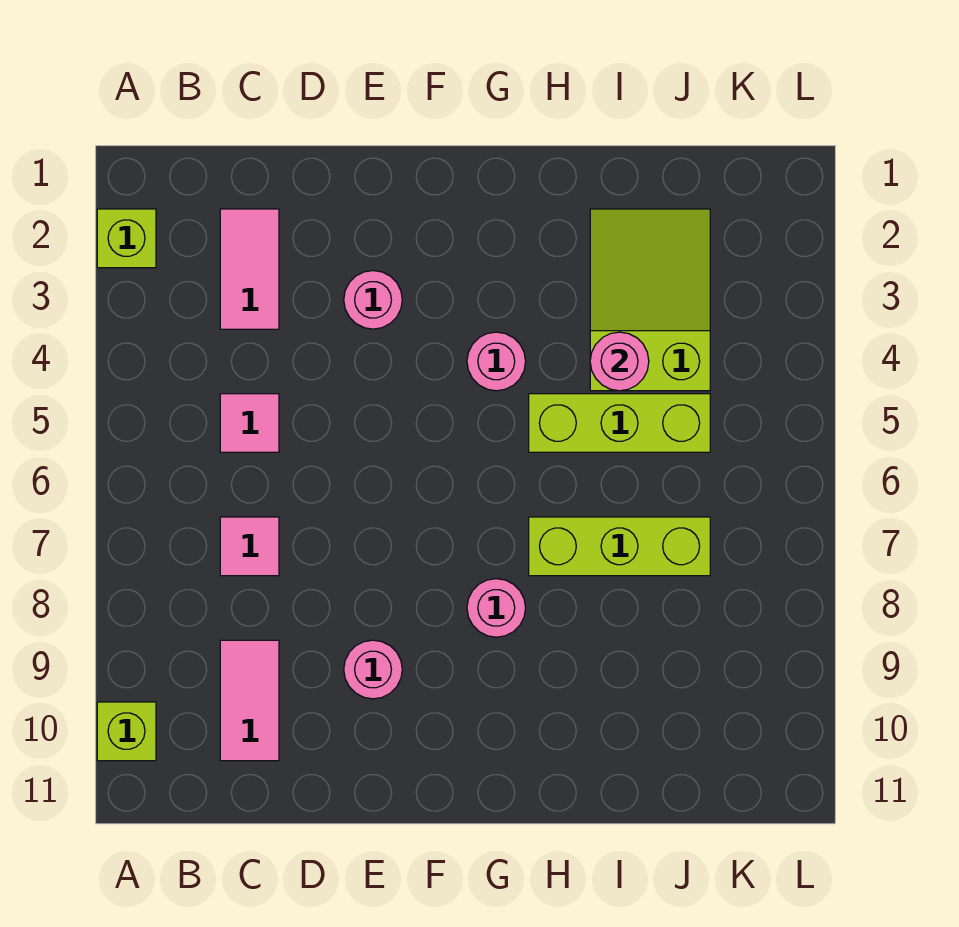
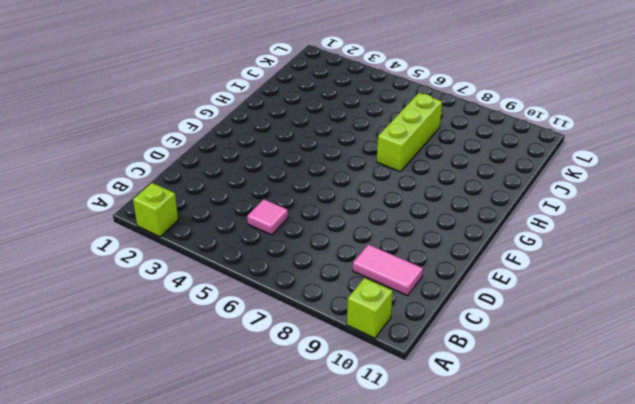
none -> pink tile C2:C3 level 1
none -> pink tile C7 level 1
none -> pink round brick E3 level 1

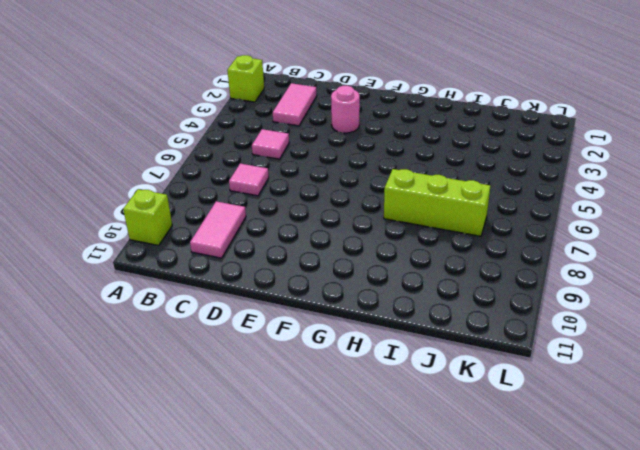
none -> pink round brick E9 level 1
none -> pink round brick G4 level 1
none -> pink round brick G8 level 1

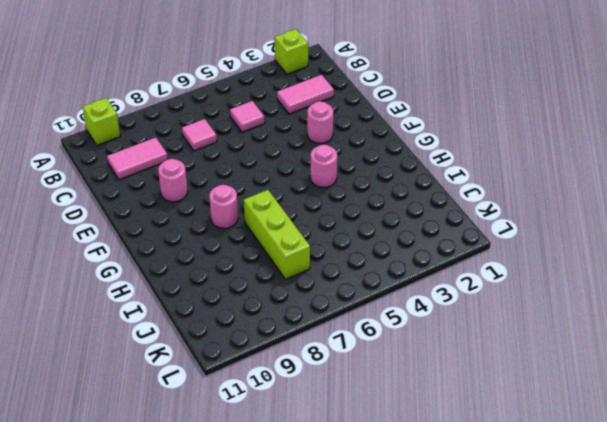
none -> lime brick H5:J5 level 1
none -> lime slope I2:J4 level 1 top 4
none -> pink round brick I4 level 2

